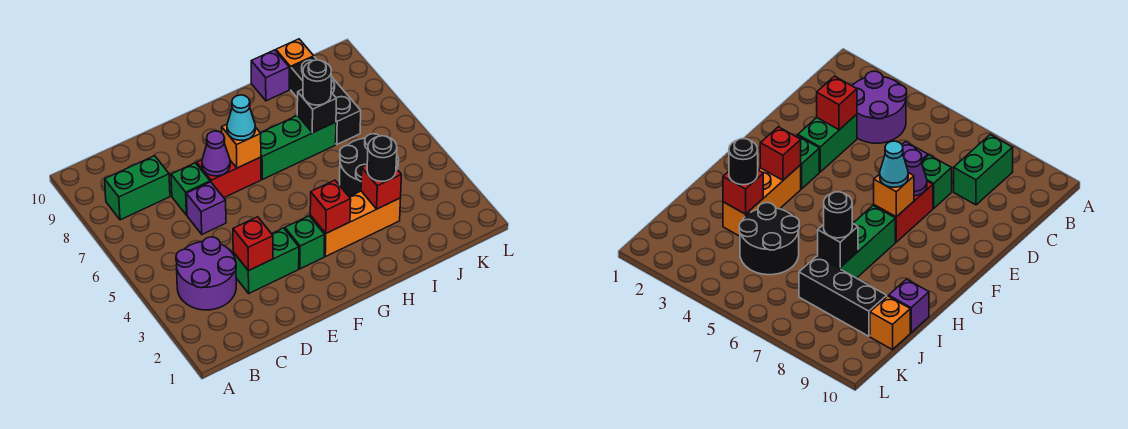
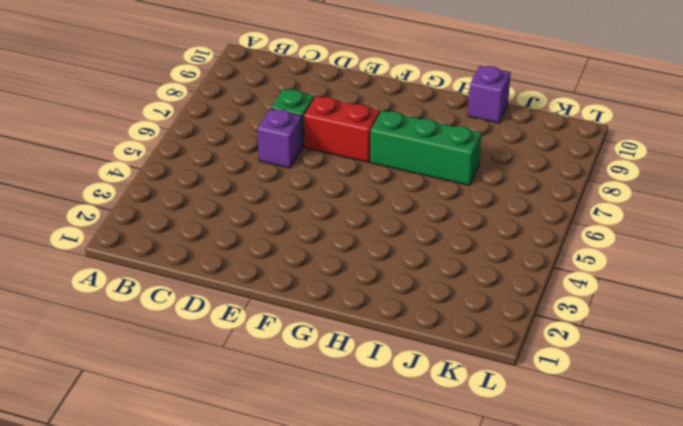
none -> purple round brick B3:C4 level 1
none -> green brick B8:C8 level 1
none -> green brick D3:E3 level 1

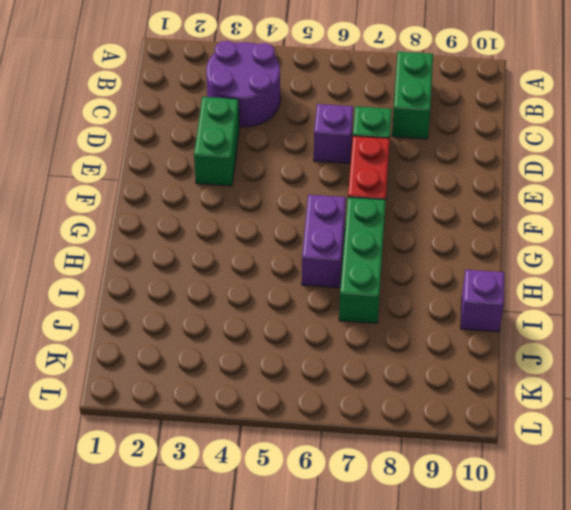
purple brick G6:H6 level 1 -> none
none -> green brick F3 level 1
none -> orange brick G3:I3 level 1
none -> black round brick I4:J5 level 1

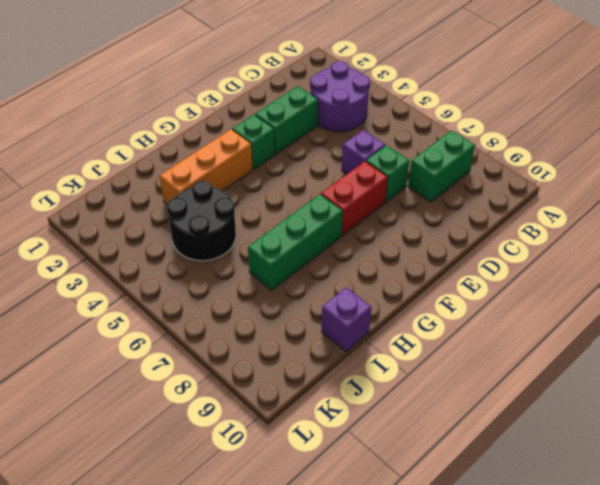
none -> black brick J7:J9 level 1
none -> orange brick J10 level 1
none -> red brick D3 level 2

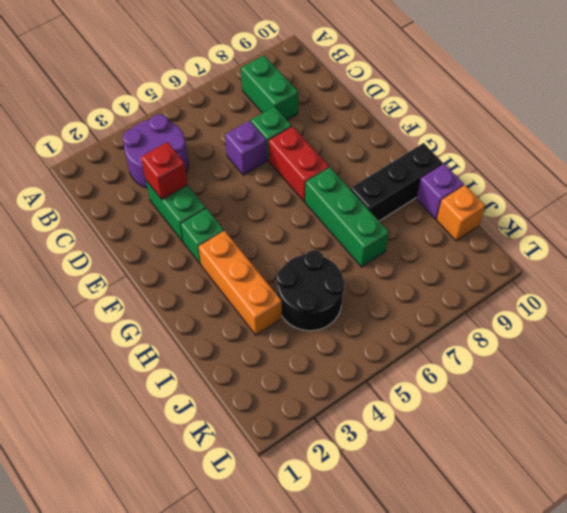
black brick H8:H10 level 1 -> black brick J7:J9 level 1
none -> purple cone E7 level 2
none -> orange brick F7 level 2
none -> red brick G3 level 2

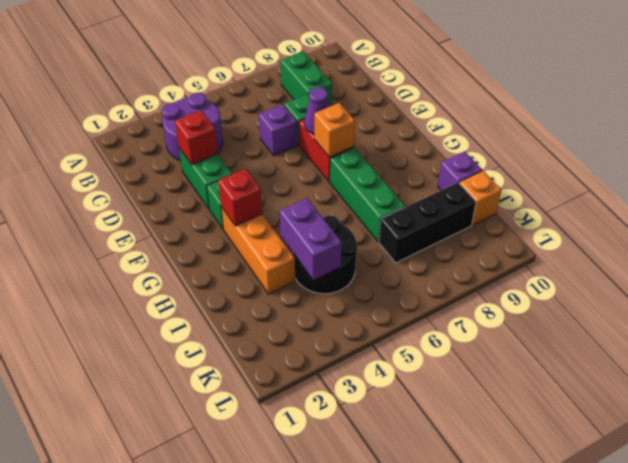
purple brick I4:J4 level 2 -> none
none -> red brick I3 level 2
none -> black brick I7 level 2
none -> cyan cone F7 level 3

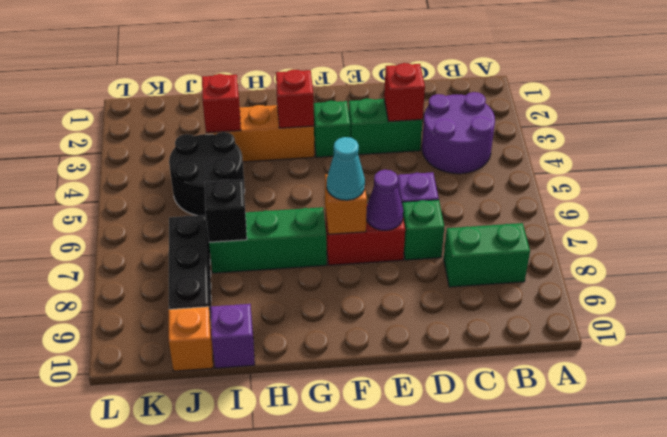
none -> black round brick I3 level 3
none -> black round brick I7 level 3

